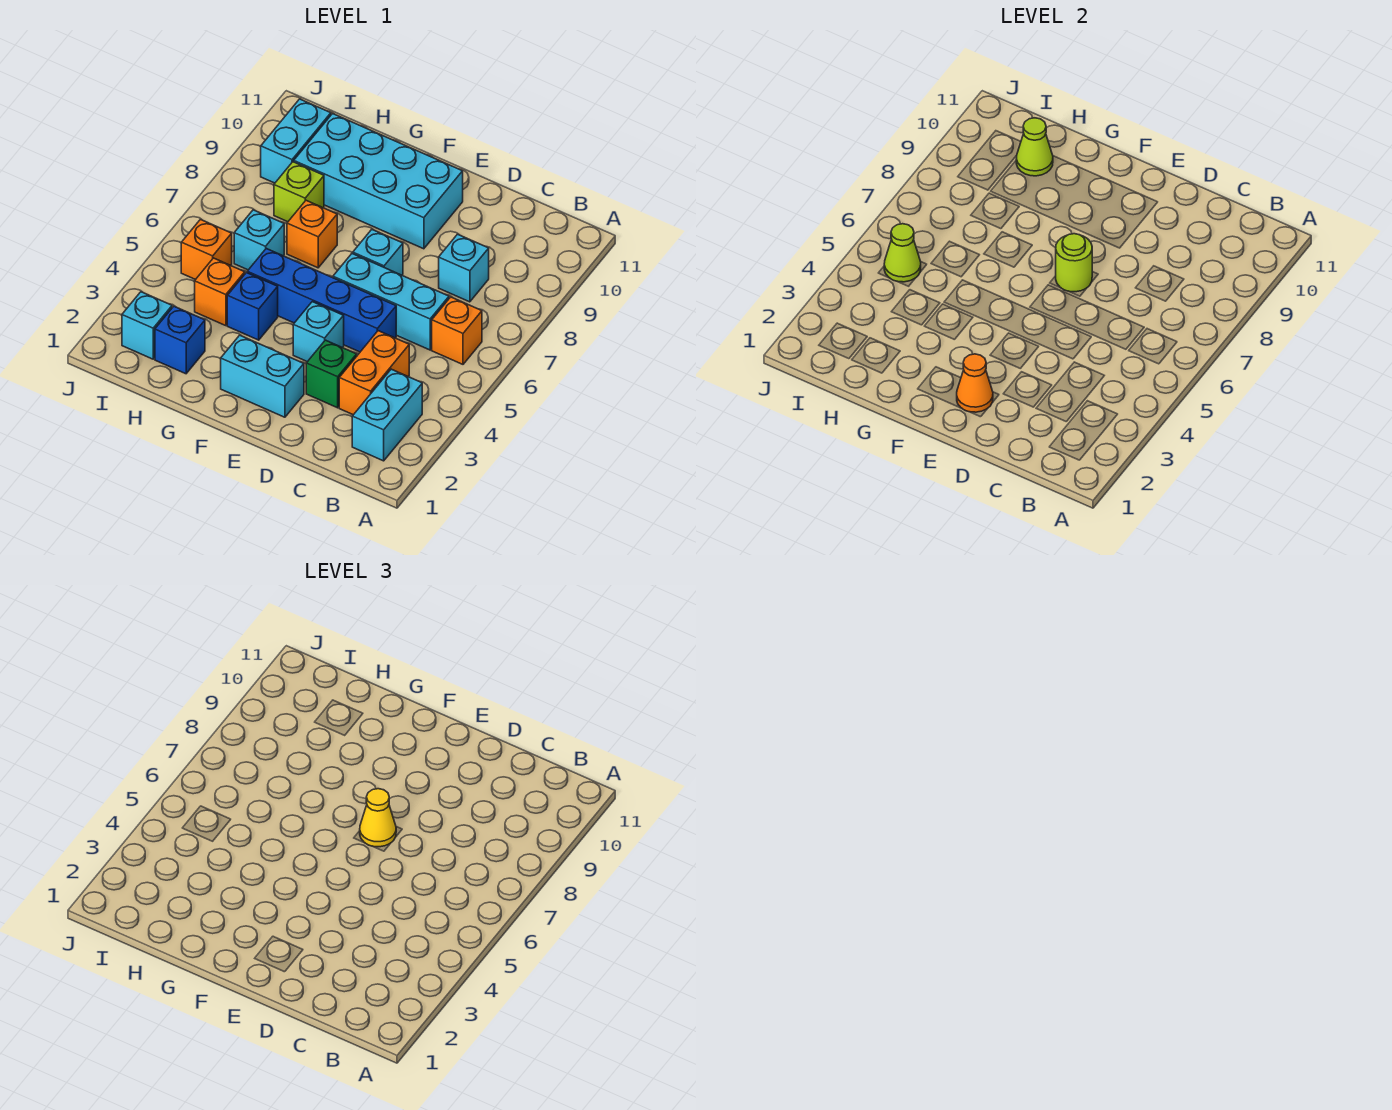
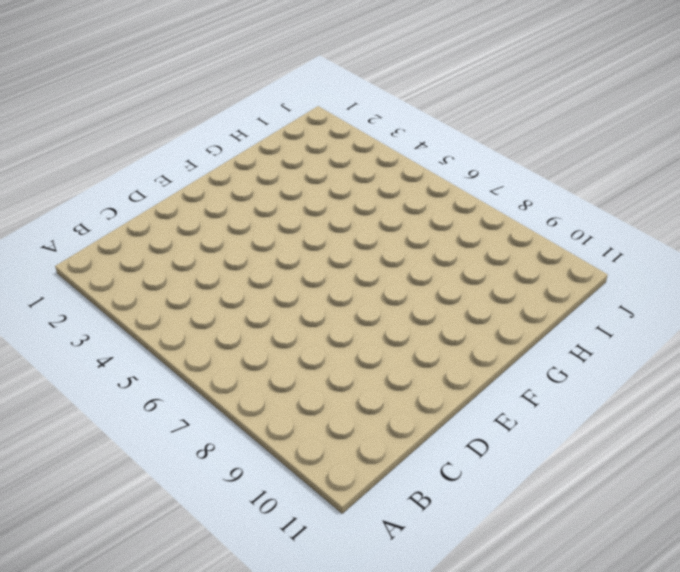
none -> cyan brick B2:B3 level 1
none -> orange brick B6 level 1
none -> orange brick C3:C4 level 1

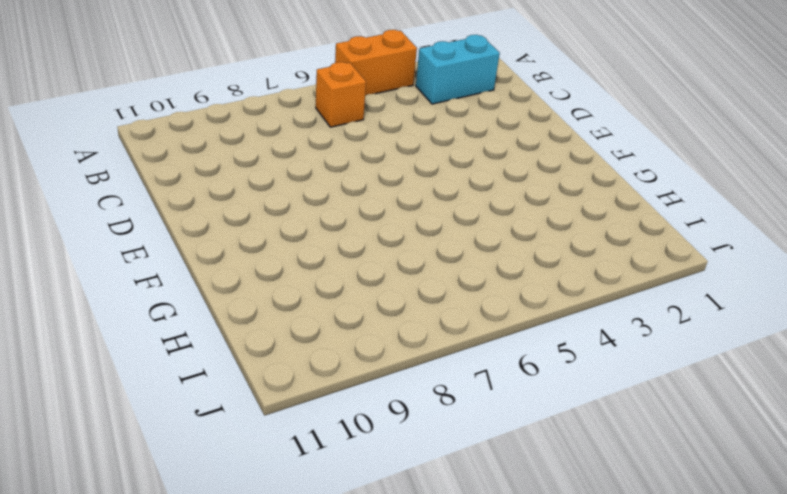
orange brick A4:A5 level 1 -> orange brick C3:C4 level 1
none -> cyan brick C6:E6 level 1
none -> cyan brick C8 level 1
none -> green brick D3 level 1

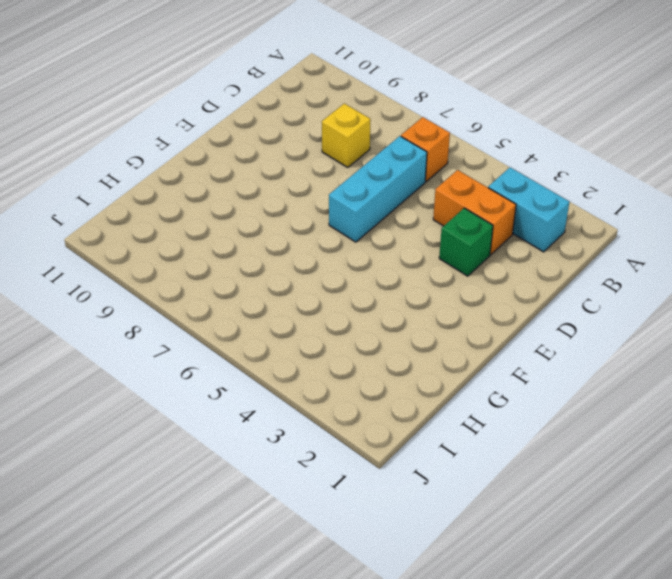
yellow brick C8 level 1 -> cyan brick C8 level 1
none -> blue brick D5:G5 level 1
none -> cyan brick E2:F2 level 1
none -> cyan brick E4 level 1

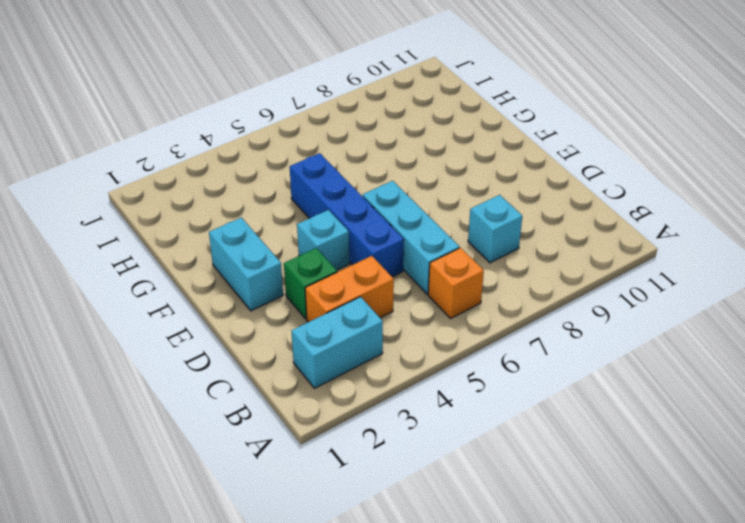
none -> cyan brick E7 level 1
none -> cyan brick E9:H10 level 1
none -> blue brick G4 level 1

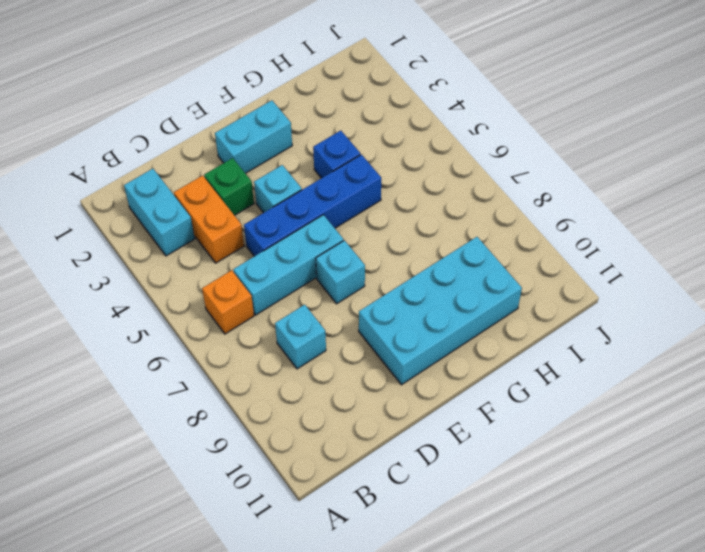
none -> orange brick G7 level 1
none -> blue brick H2 level 1
none -> orange brick H4 level 1

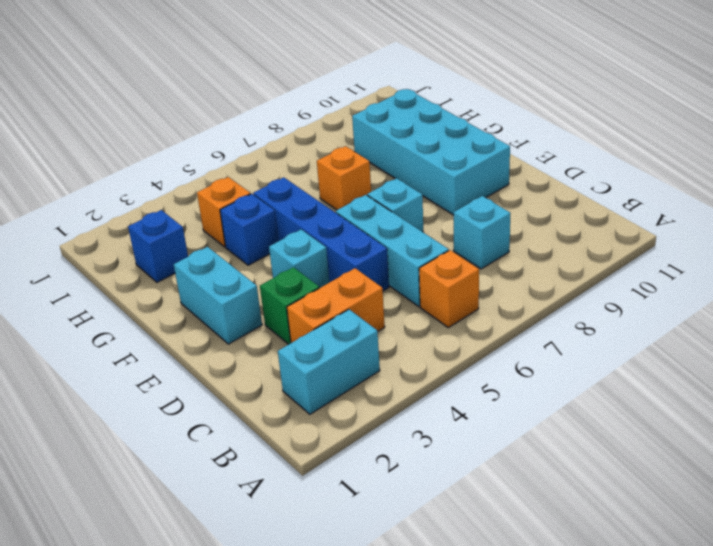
none -> cyan brick H6 level 1
none -> lime brick H8 level 1
none -> cyan brick I2 level 1

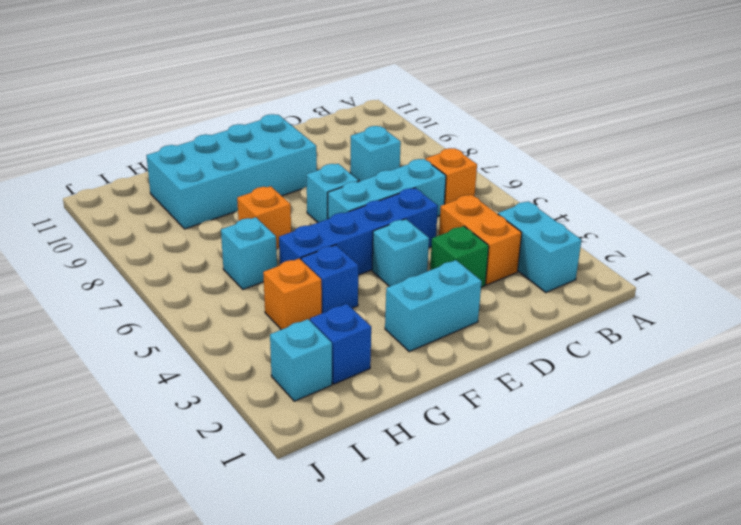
none -> lime brick H8 level 1
none -> orange brick I5 level 1
none -> cyan brick I9:I10 level 1

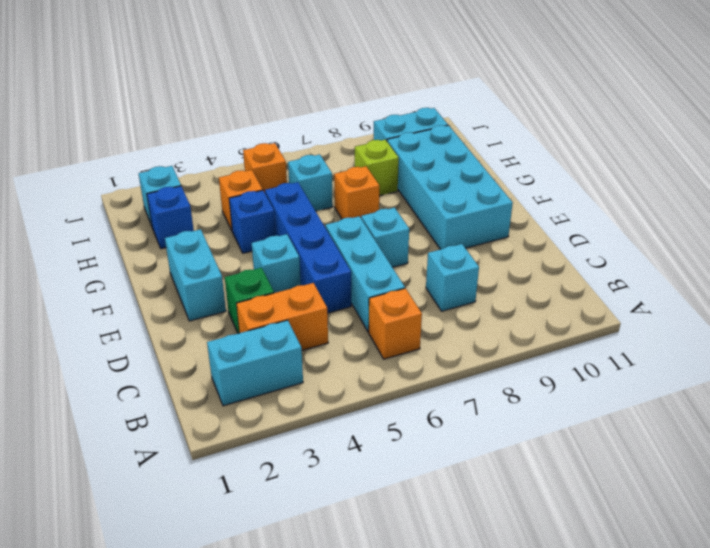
none -> orange cone E2 level 2
none -> lime round brick E7 level 2
none -> lime cone H10 level 2

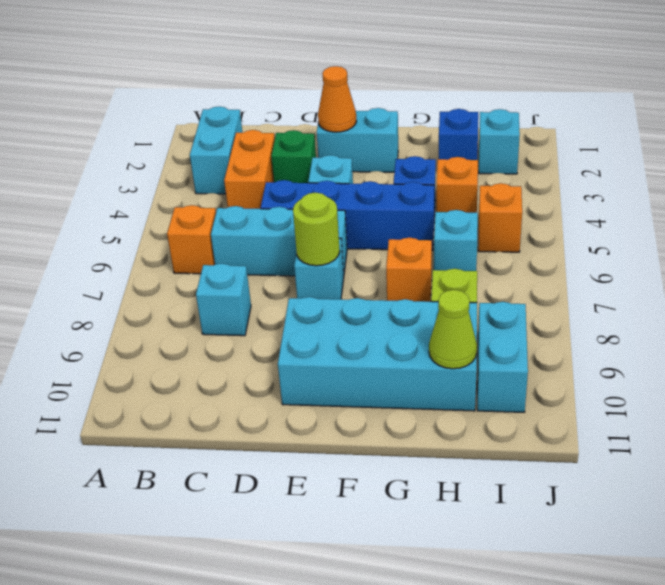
none -> lime cone I5 level 2
none -> yellow cone E7 level 3

